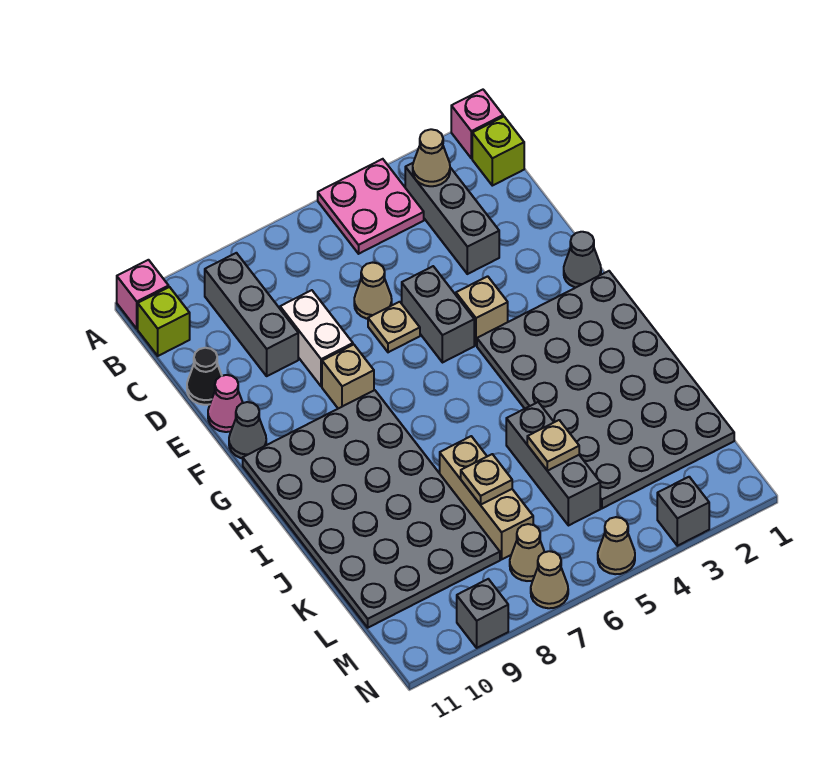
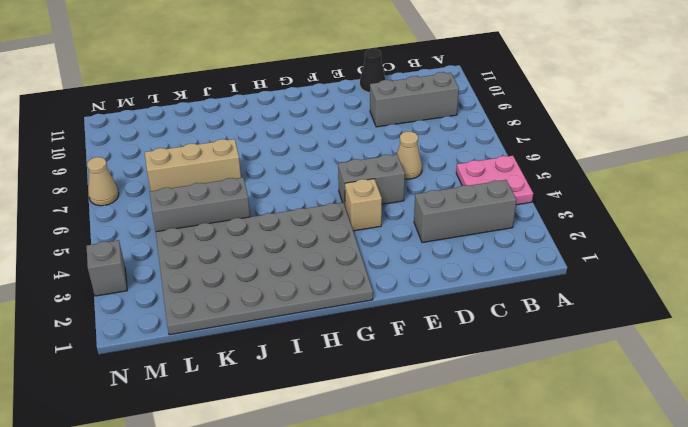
none -> pink brick A1 level 1
none -> pink brick A11 level 1
none -> lime brick B1 level 1

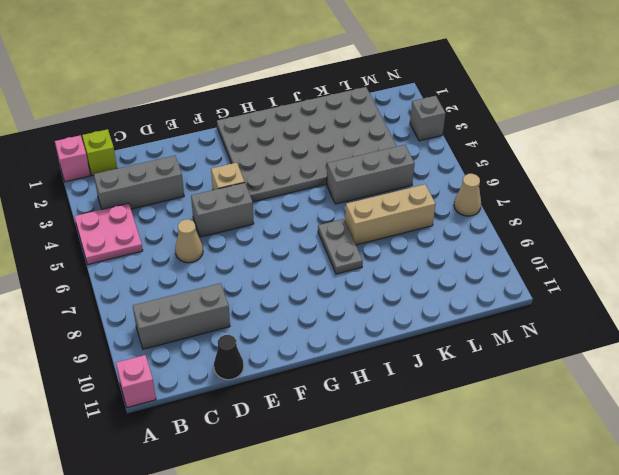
grey plate I7:I8 level 1 -> grey plate G8:L11 level 1
none -> lime brick B11 level 1
none -> white brick D8:E8 level 1
none -> tan plate E6 level 1

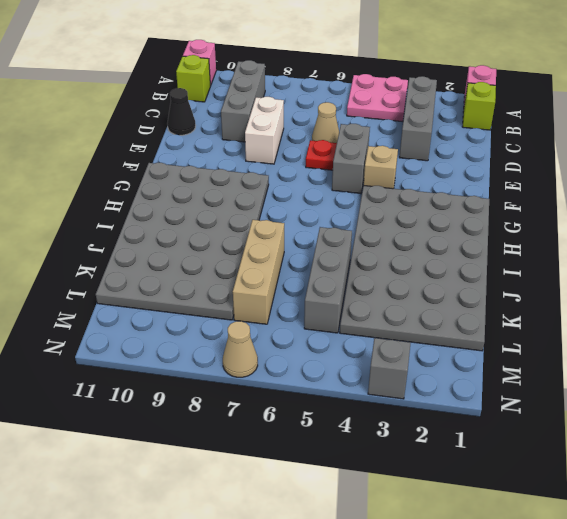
red plate E6 level 1 -> tan plate E6 level 1
none -> pink cone E11 level 1
none -> grey cone F1 level 1
none -> tan brick F8 level 1

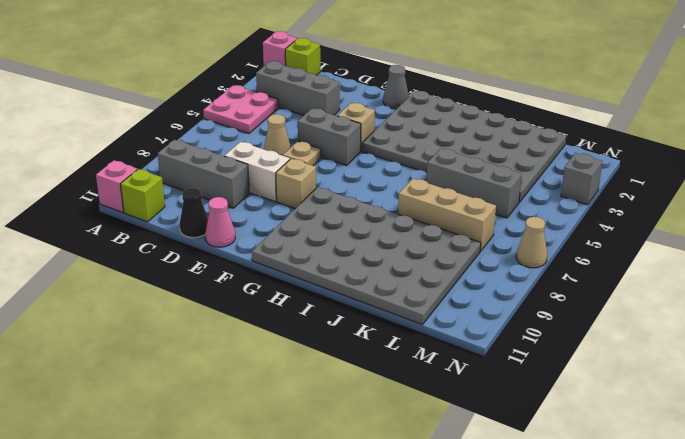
none -> grey cone F11 level 1
none -> tan cone M7 level 1
none -> tan cone N5 level 1

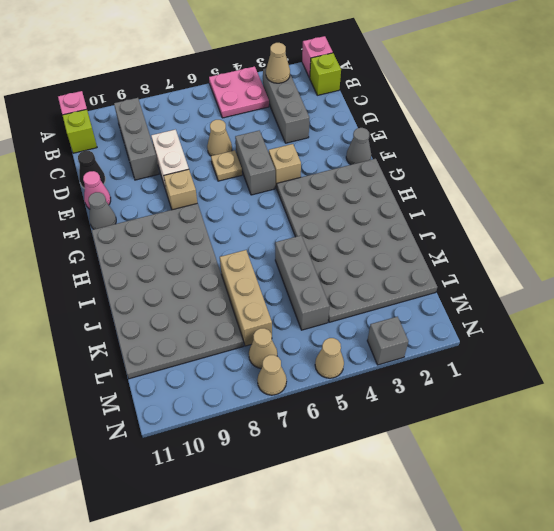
none -> grey brick N9 level 1
none -> tan plate K5 level 2
none -> tan plate K7 level 2

